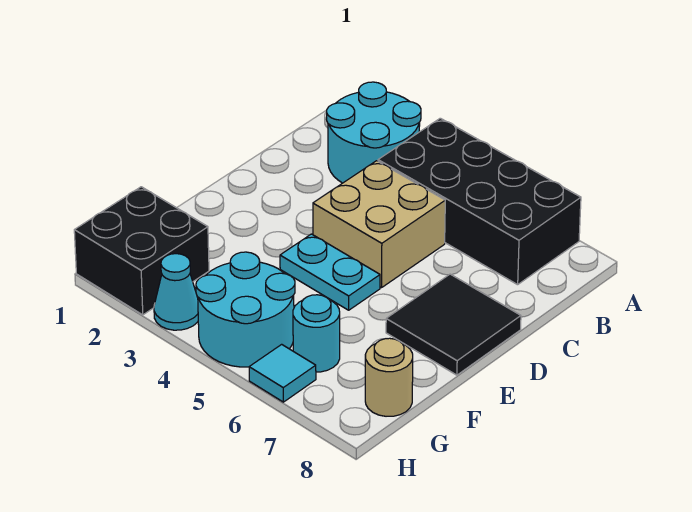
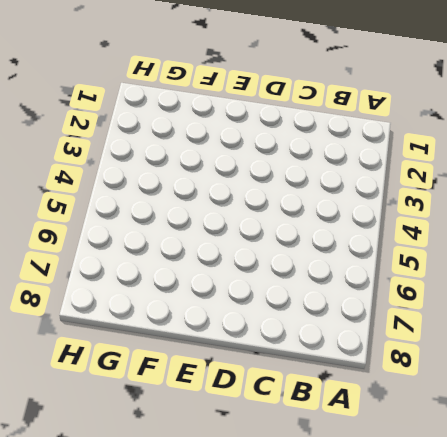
none -> cyan round brick A2:B3 level 1
none -> black brick A4:B7 level 1

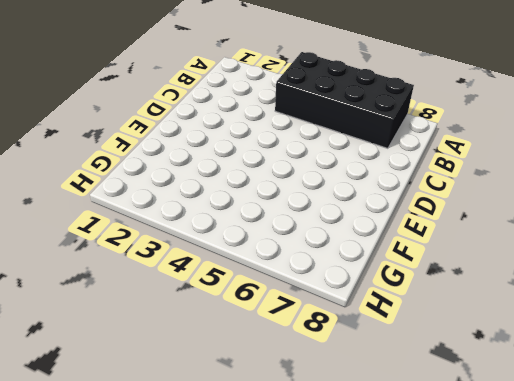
none -> cyan round brick A2:B3 level 1
none -> tan brick C4:D5 level 1

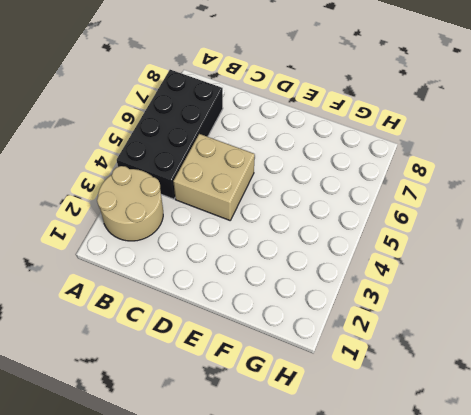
tan round brick A2:B3 level 1 -> cyan round brick A2:B3 level 1
none -> black tile D7:E8 level 1
none -> cyan plate E4:E5 level 1

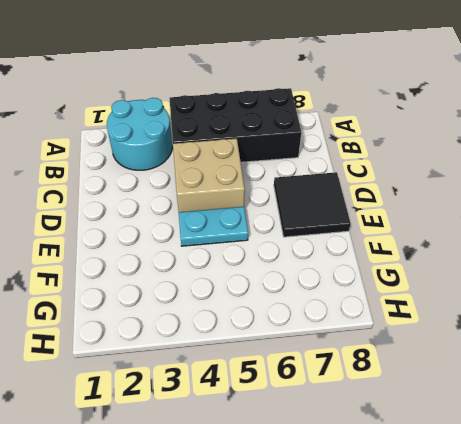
none -> black brick G1:H2 level 1
none -> cyan round brick G4:H5 level 1

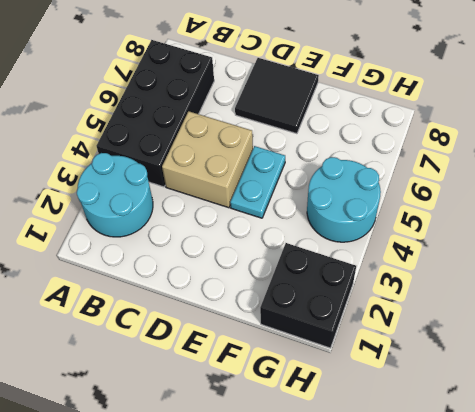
none -> cyan round brick G6 level 1
none -> tan round brick G8 level 1

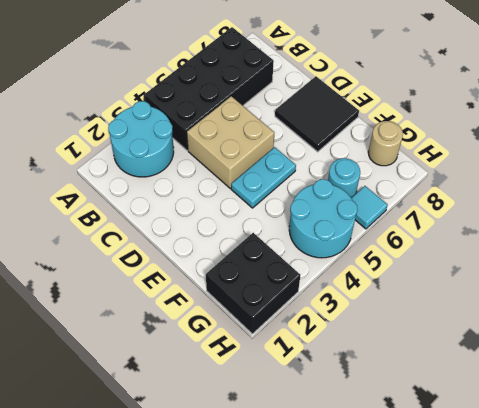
none -> cyan cone H3 level 1

